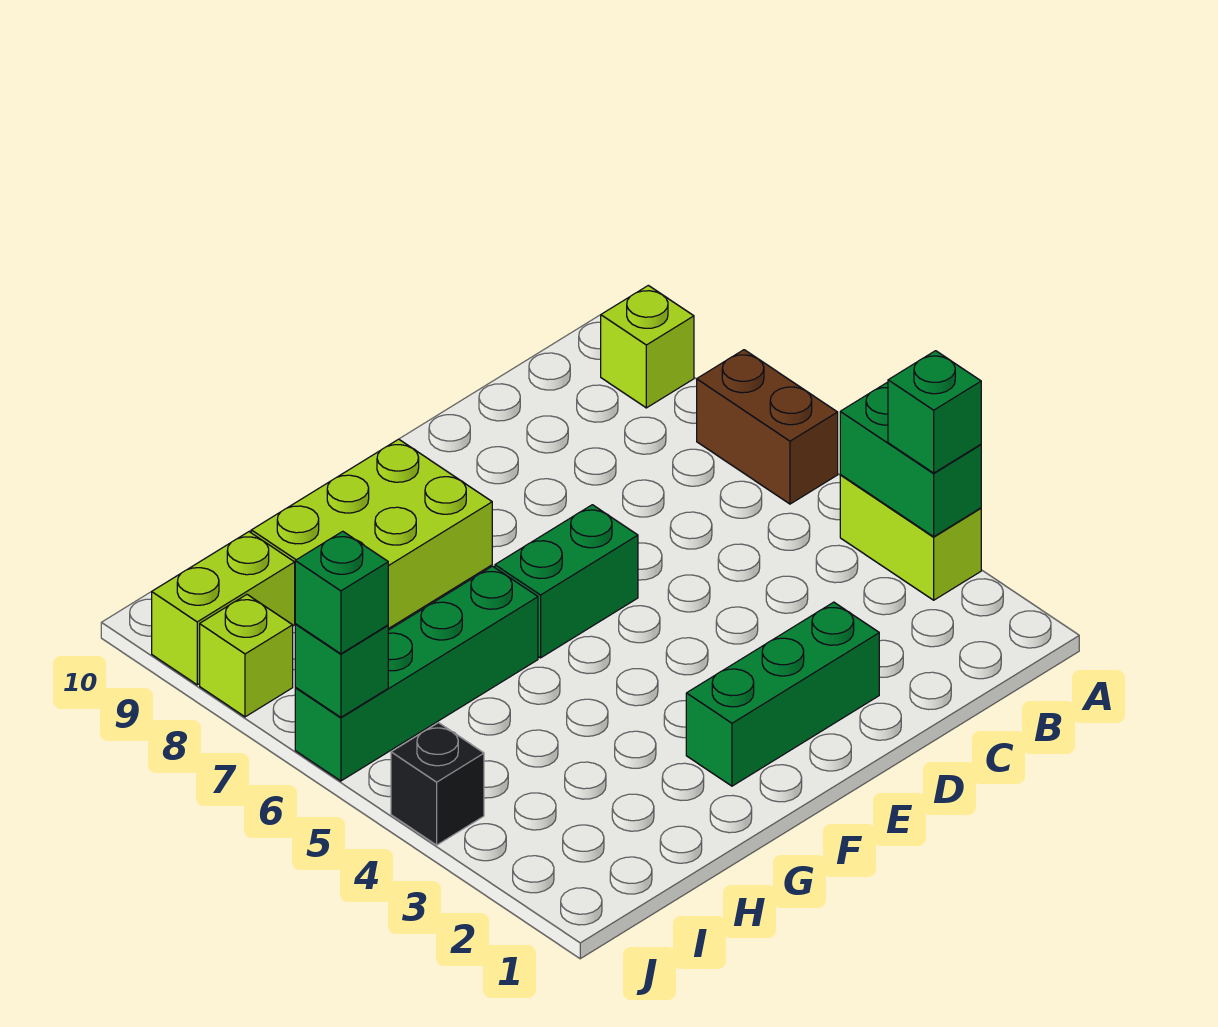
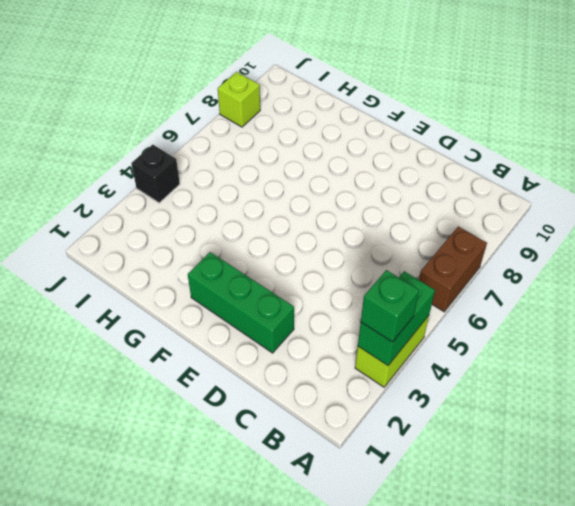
none -> lime brick A9 level 1
none -> green brick E6:F6 level 1
none -> lime brick F8:H9 level 1

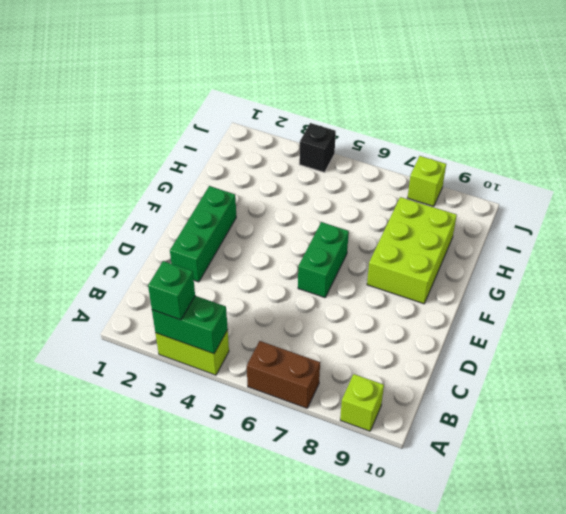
none -> green brick G6:J6 level 1
none -> lime brick I9:J9 level 1
none -> green brick J6 level 2

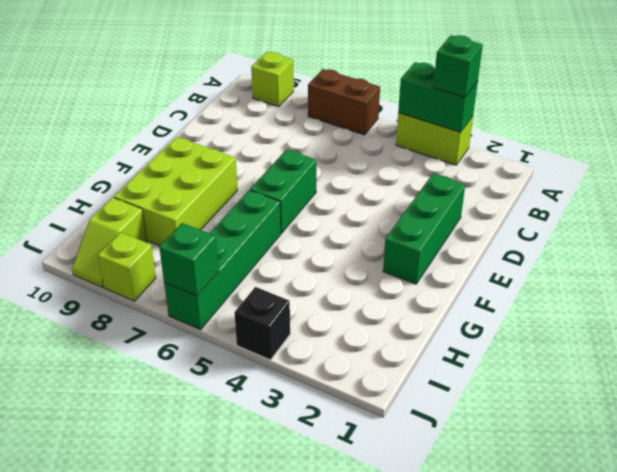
lime slope I9:J9 level 1 top I -> lime brick I9:J9 level 1
none -> green brick J6 level 3

